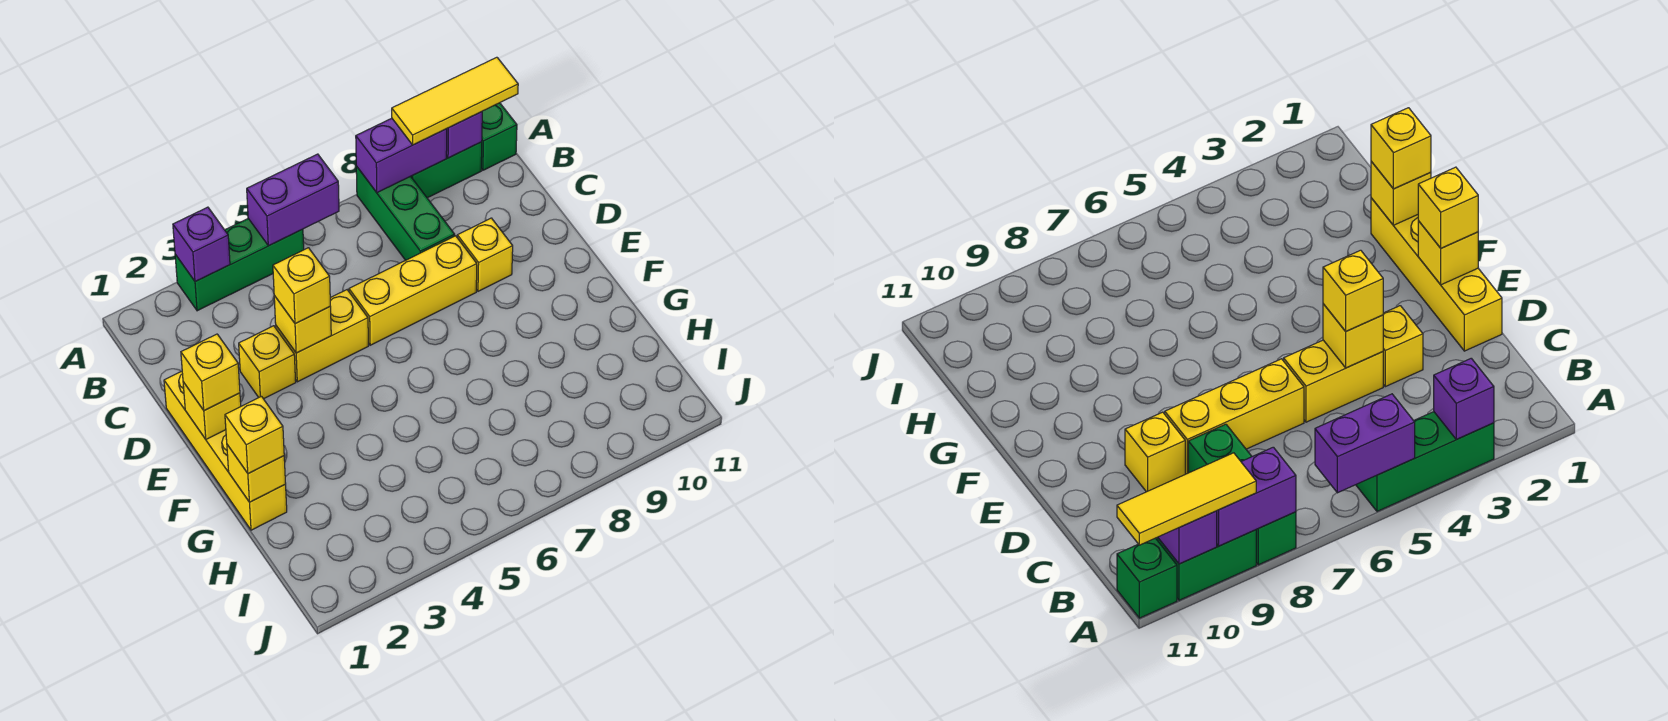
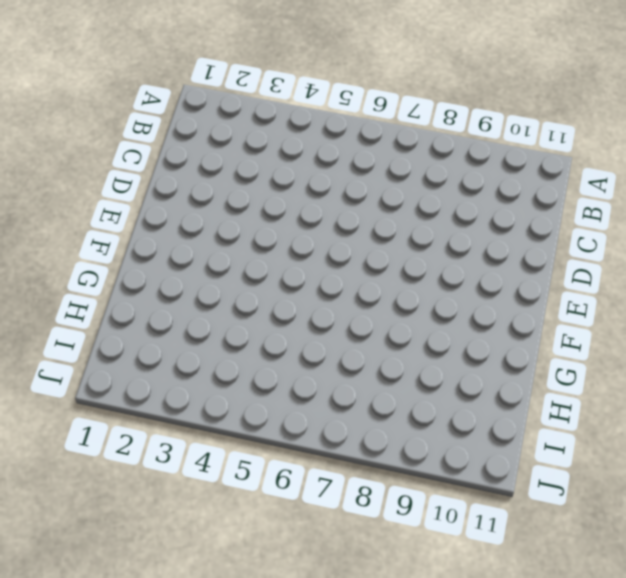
none -> green brick A3:A5 level 1
none -> green brick A8:C8 level 1
none -> green brick A9:A10 level 1

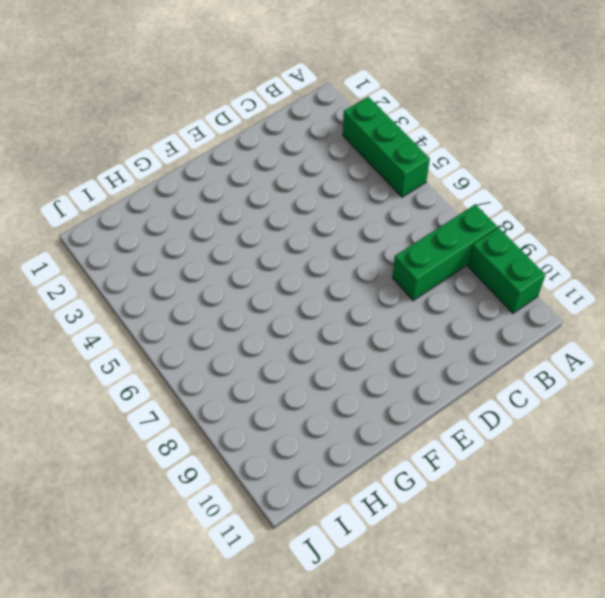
none -> green brick A11 level 1
none -> yellow brick D1:G1 level 1
none -> yellow brick D3 level 1

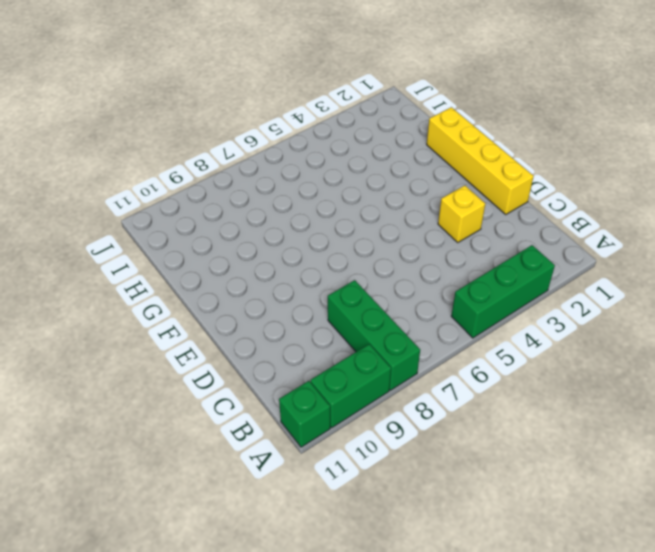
none -> yellow brick D4:D5 level 1
none -> yellow brick D6:D8 level 1
none -> yellow brick D9 level 1

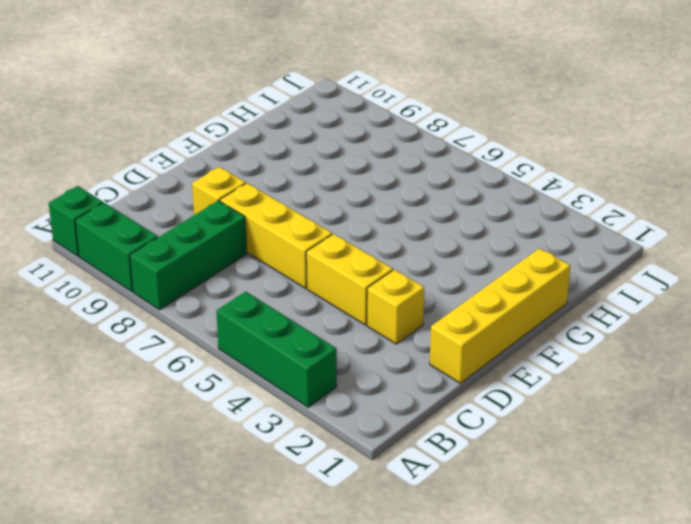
none -> purple brick A3 level 2
none -> purple brick A5:A6 level 2
none -> purple brick A8:A9 level 2

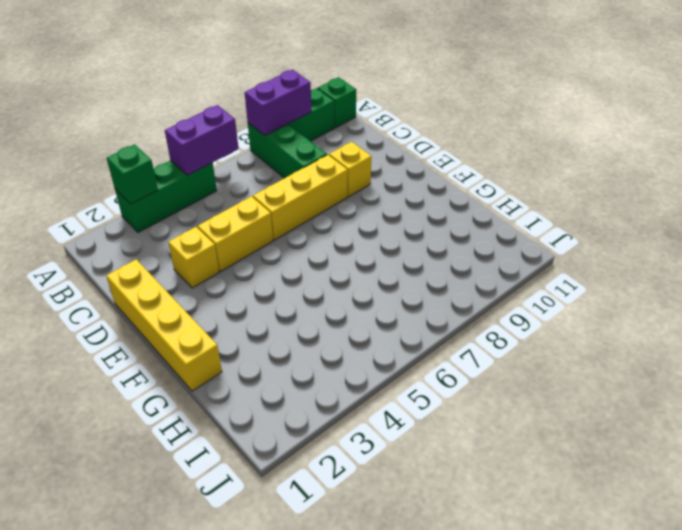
green brick A3 level 2 -> purple brick A3 level 2
none -> purple brick A10 level 2
none -> yellow brick D4 level 2
none -> yellow brick E1 level 2

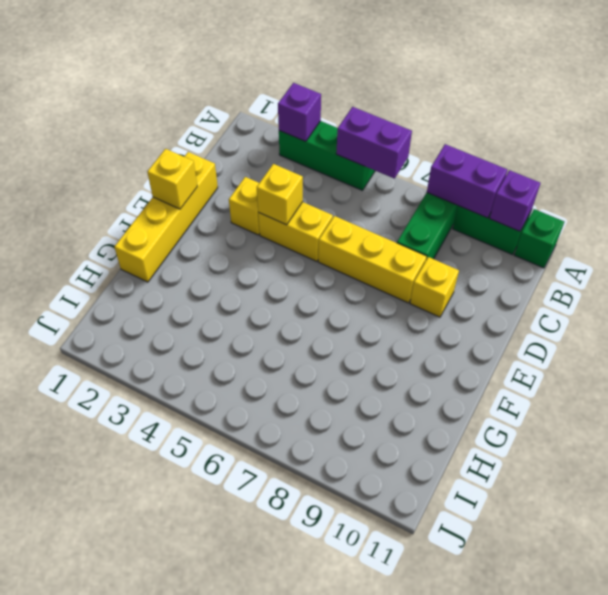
none -> yellow brick G1 level 2
none -> yellow tile A9:A11 level 3
none -> yellow brick D4 level 3

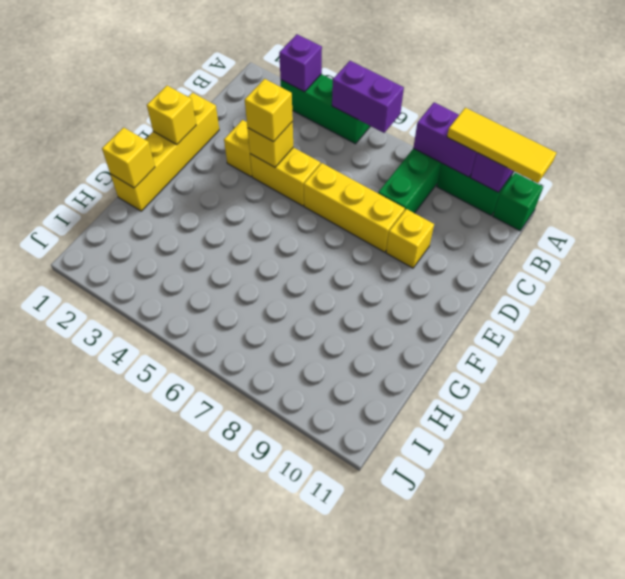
none -> yellow brick E1 level 3
none -> yellow brick G1 level 3

